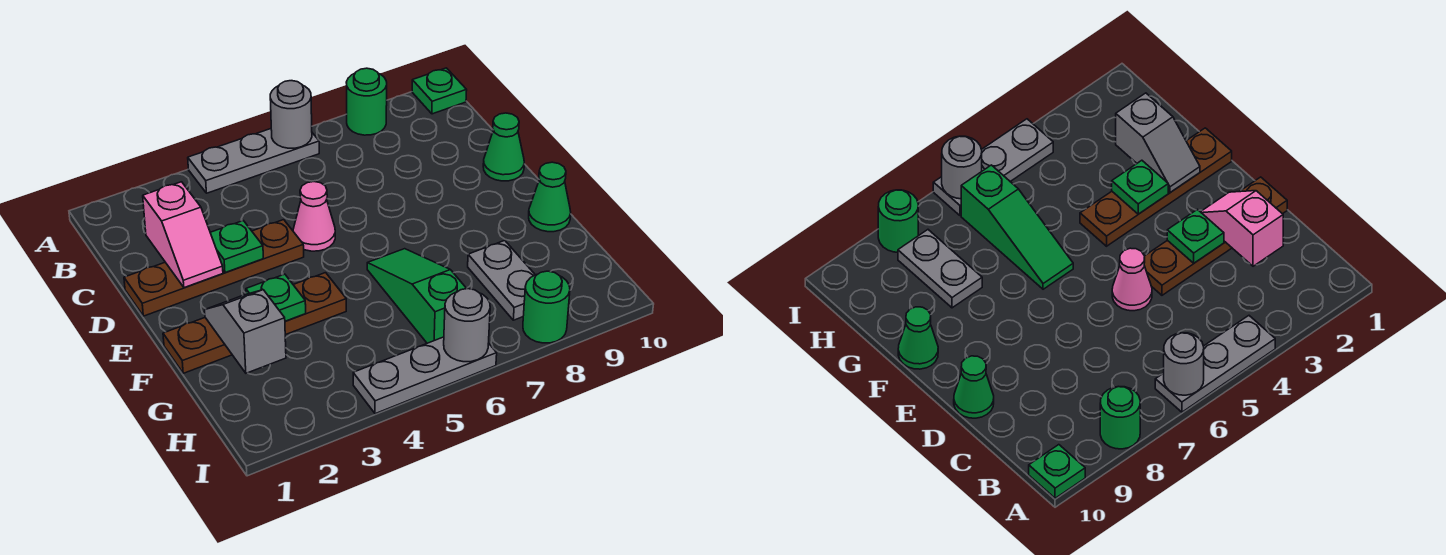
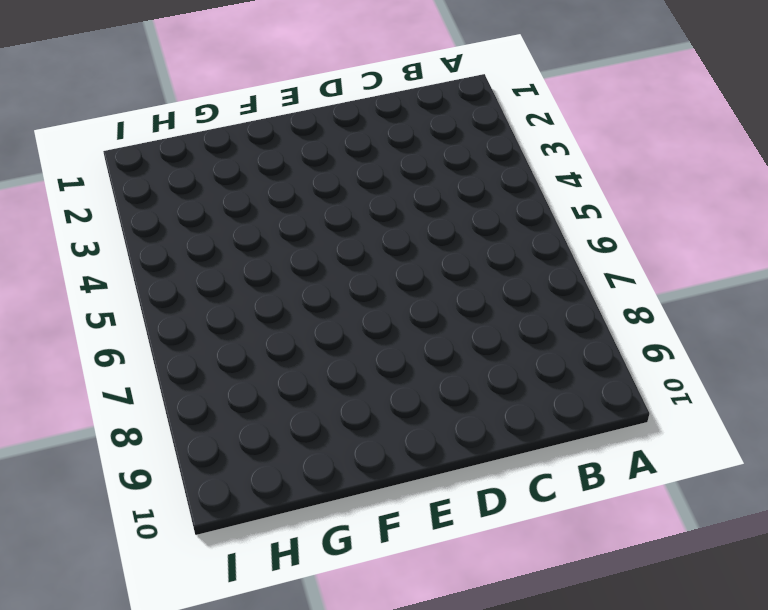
none -> grey plate A4:A6 level 1
none -> green round brick A8 level 1
none -> green plate A10 level 1

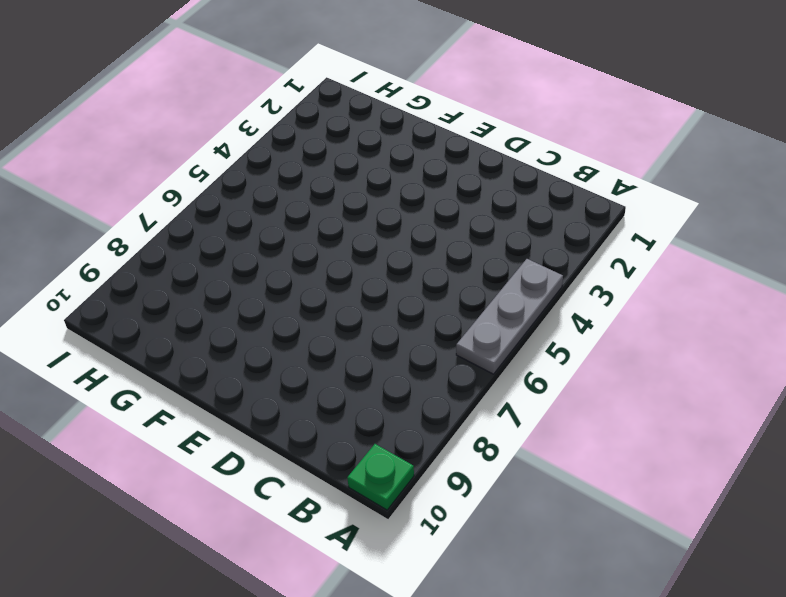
none -> green round brick A8 level 1
none -> brown plate D1:D4 level 1
none -> pink cone D5 level 1

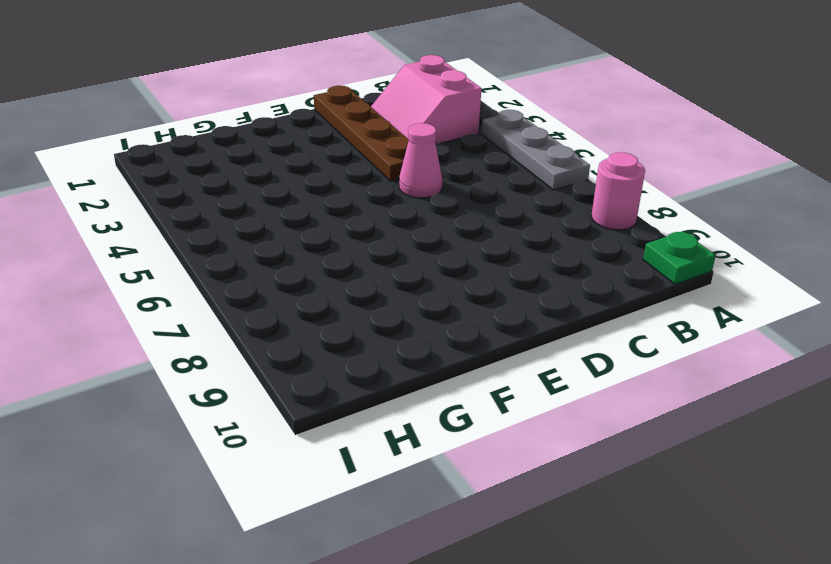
pink round brick A8 level 1 -> green round brick A8 level 1
pink slope B2:C3 level 1 top B -> none
none -> green cone D10 level 1
none -> brown plate F1:F4 level 1
none -> green slope F6:H6 level 1 top H

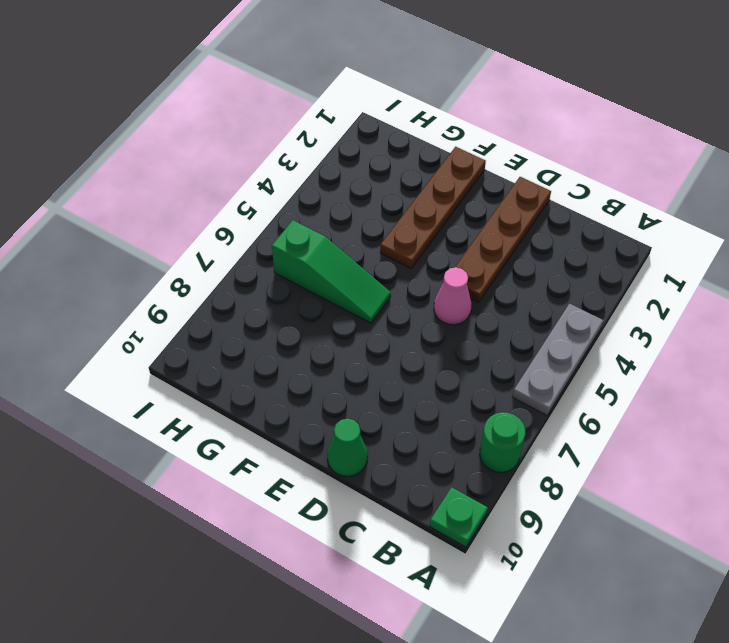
none -> green cone F10 level 1
none -> grey plate G8:H8 level 1
none -> grey plate I4:I6 level 1

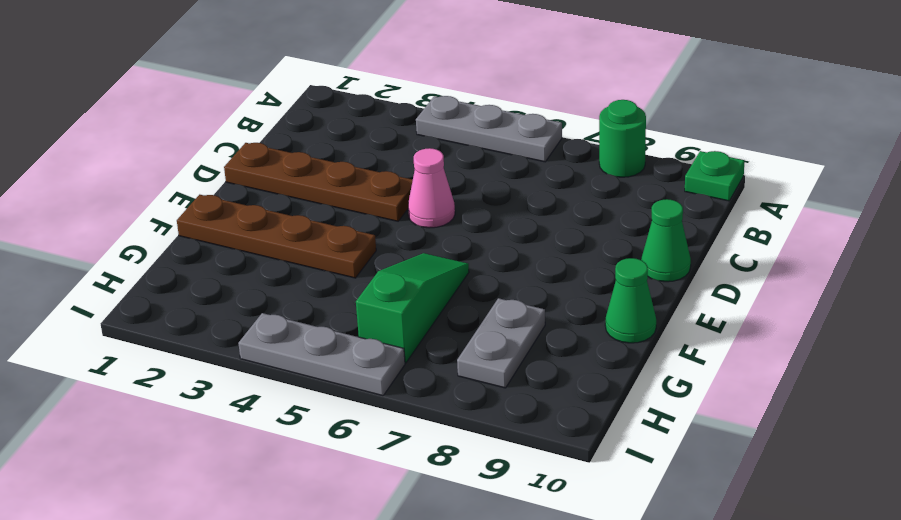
none -> green round brick I8 level 1
none -> grey round brick A6 level 2
none -> pink slope C2:D2 level 2 top C

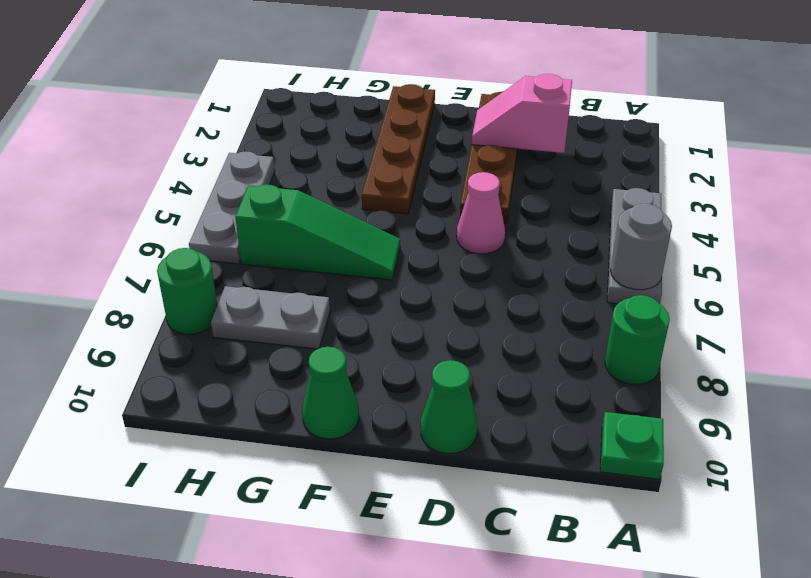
none -> green plate D3 level 2
none -> grey slope F2:G2 level 2 top G
none -> green plate F3 level 2

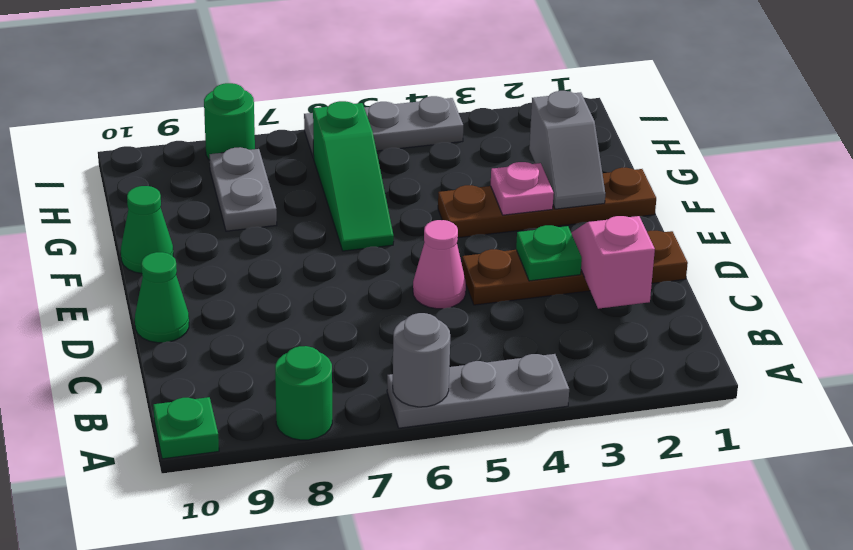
pink plate F3 level 2 -> green plate F3 level 2
none -> grey round brick I6 level 2

